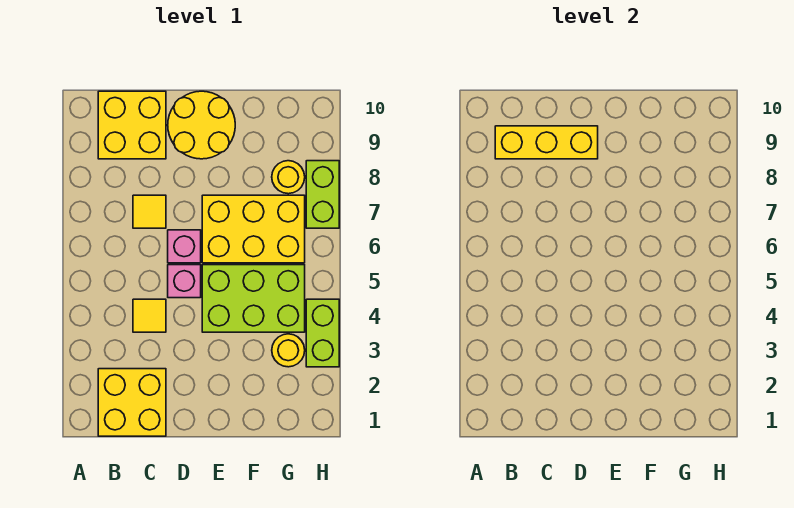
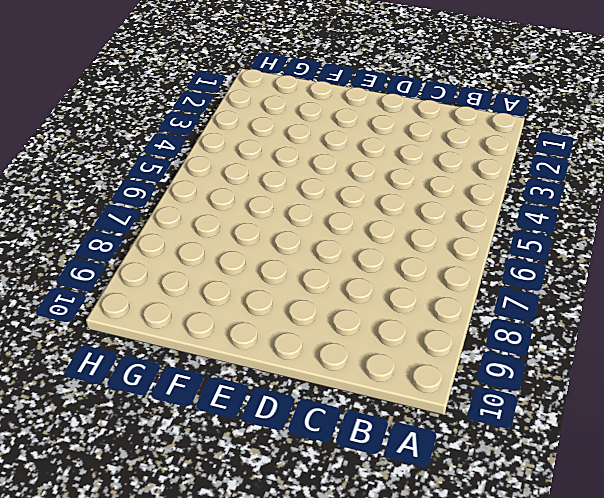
none -> yellow brick B1:C2 level 1
none -> yellow brick B9:C10 level 1
none -> yellow tile C4 level 1

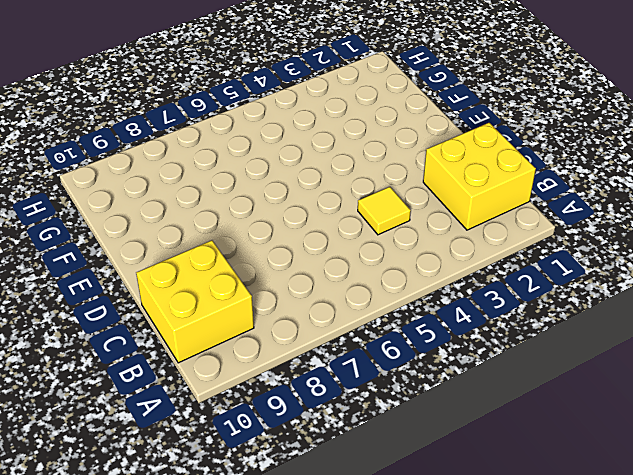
none -> yellow tile C7 level 1
none -> pink brick D5 level 1
none -> pink brick D6 level 1

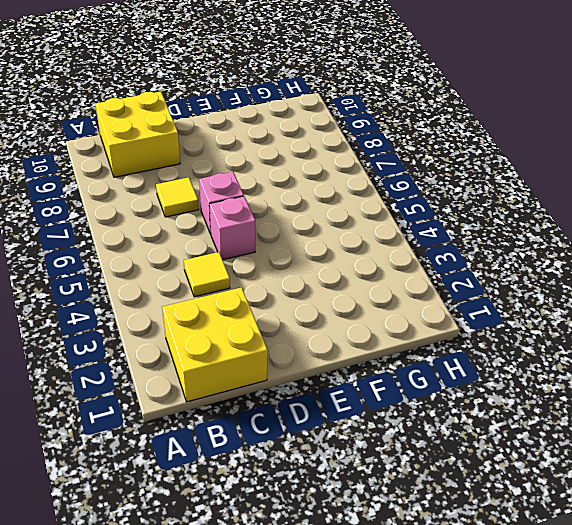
none -> yellow round brick D9:E10 level 1
none -> lime brick E4:G5 level 1
none -> yellow brick E6:G7 level 1

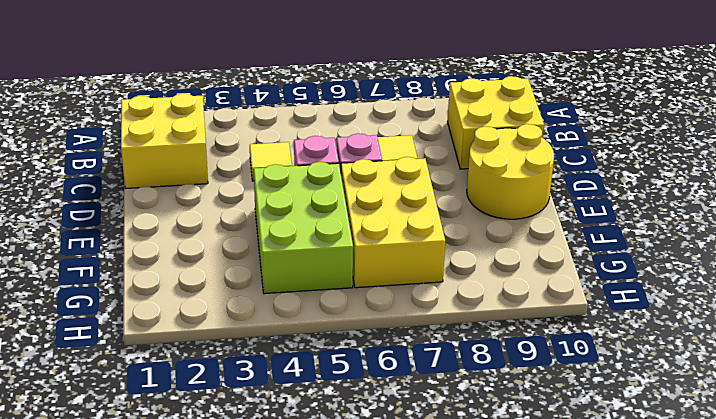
none -> yellow round brick G3 level 1
none -> yellow round brick G8 level 1
none -> lime brick H3:H4 level 1

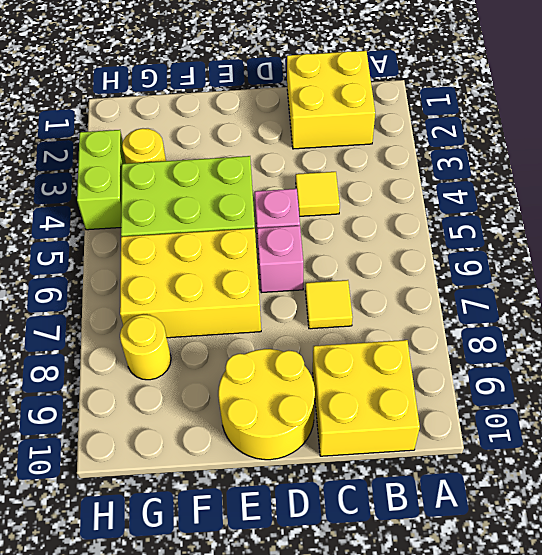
none -> lime brick H7:H8 level 1
none -> yellow brick B9:D9 level 2

